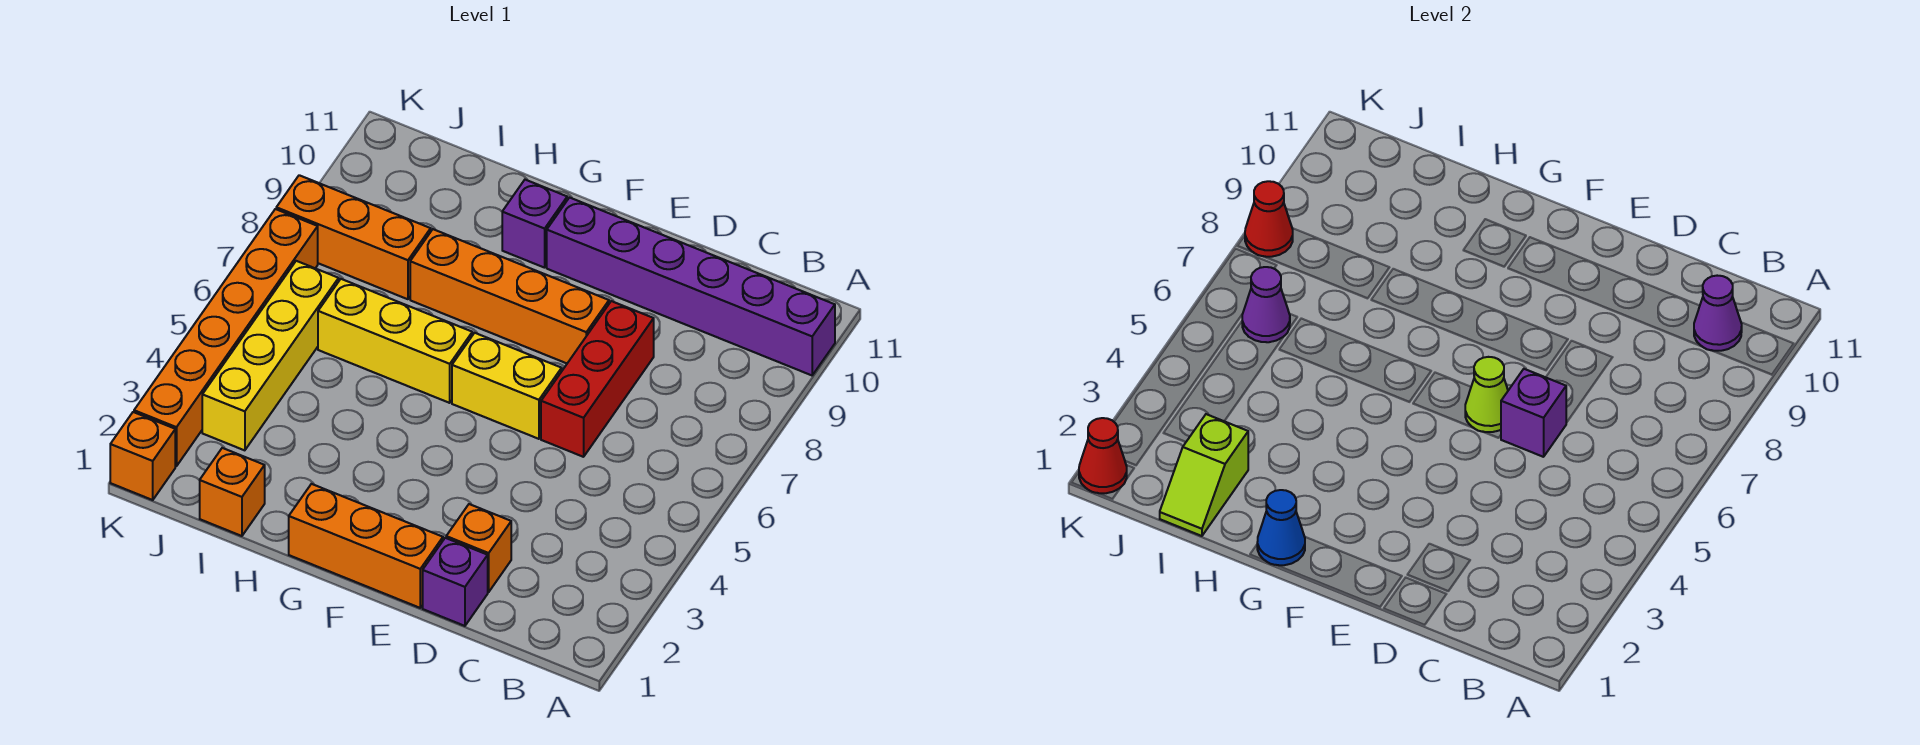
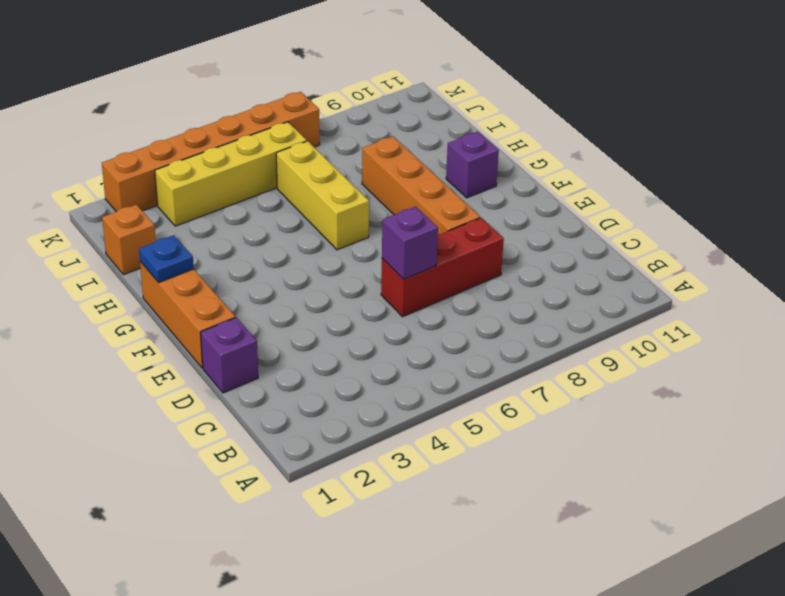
blue plate G1 level 2 -> blue cone G1 level 2
none -> purple brick A10:F10 level 1
none -> orange brick D2 level 1
none -> yellow brick E6:F6 level 1

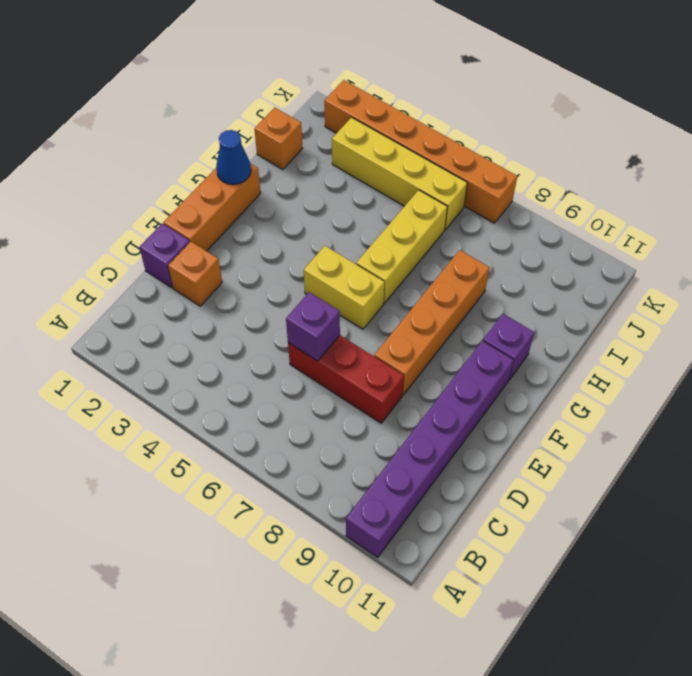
yellow brick F5:F6 level 1 -> yellow brick E6:F6 level 1
none -> orange brick I8:K8 level 1
none -> orange brick K1 level 1
none -> purple cone B10 level 2

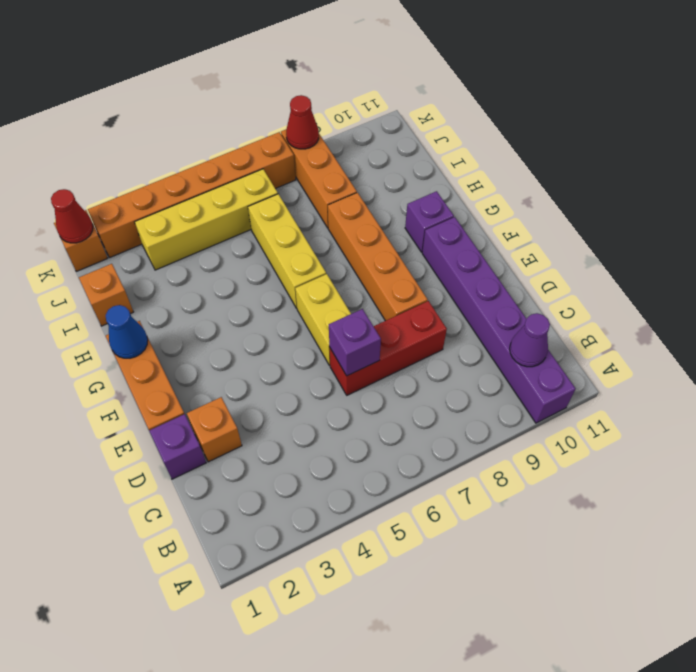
none -> lime cone E6 level 2
none -> lime slope I1:I2 level 2 top 2
none -> purple cone J6 level 2

